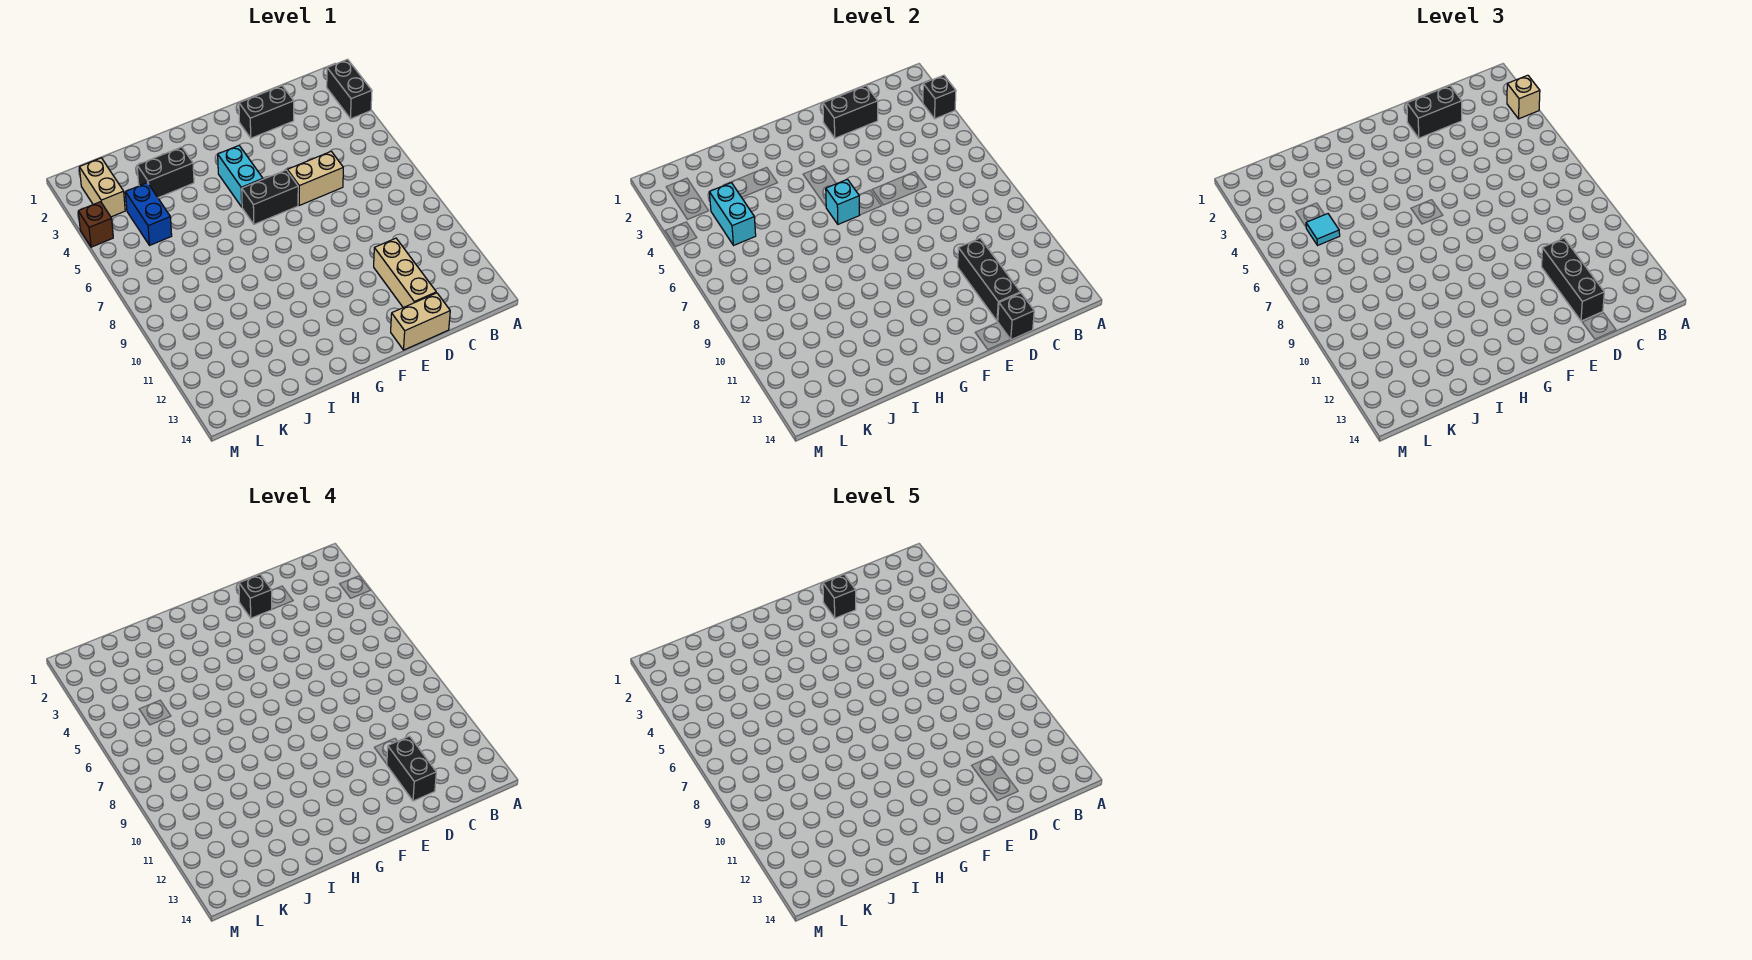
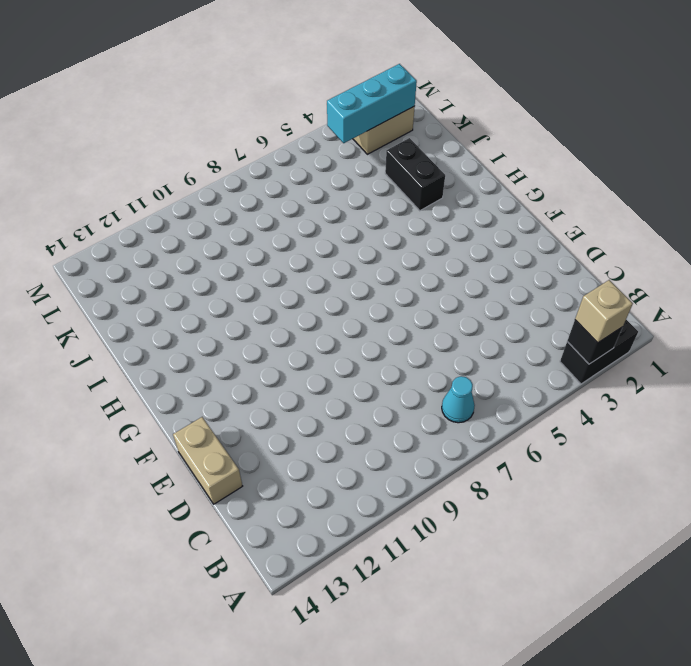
cyan cone B7 level 1 -> none
cyan brick L2:L4 level 2 -> none
none -> black brick D2:E2 level 1
none -> tan brick D6:E6 level 1
none -> tan brick D11:D13 level 1

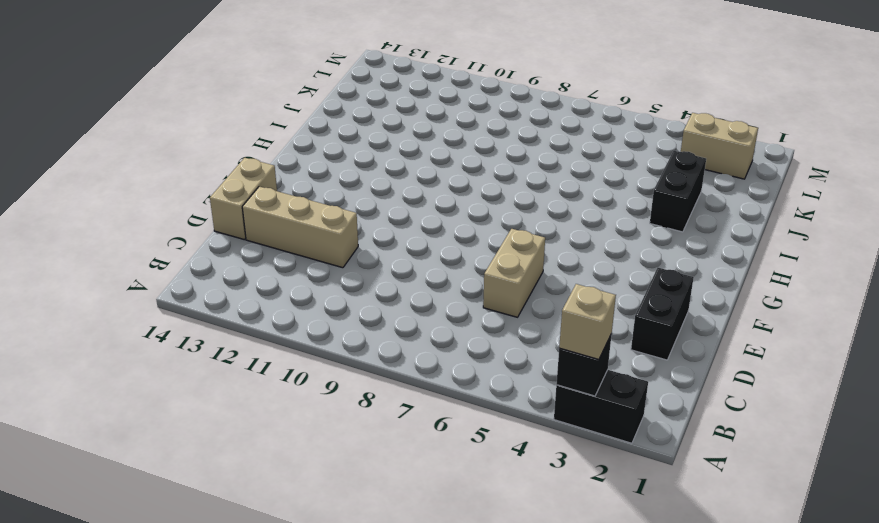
none -> black brick F6:G6 level 1
none -> cyan brick G4:G5 level 1
none -> blue brick K4:K5 level 1

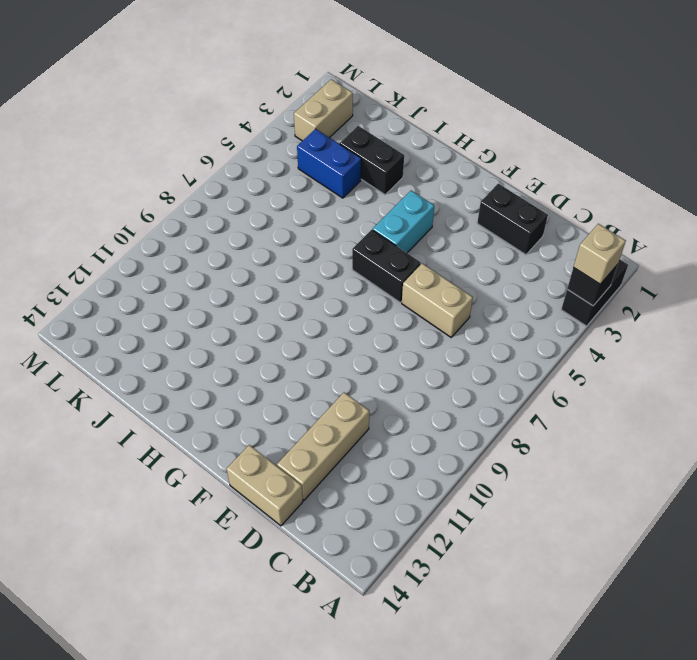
blue brick J4:K4 level 1 -> blue brick K4:K5 level 1
none -> brown brick M4 level 1
none -> black brick D2:E2 level 2
none -> black brick D11:D13 level 2

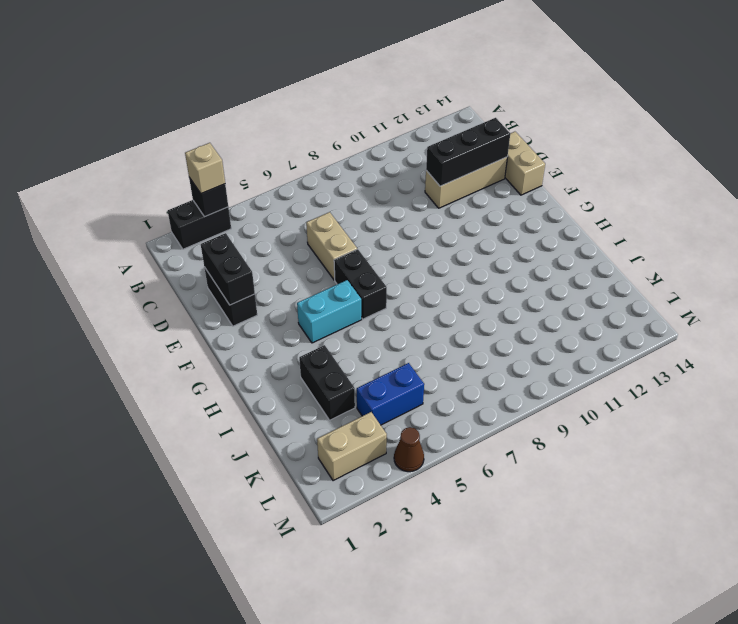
brown cone M4 level 1 -> brown brick M4 level 1
none -> black brick D14 level 2
none -> cyan brick G6 level 2
none -> cyan brick K4:K5 level 2

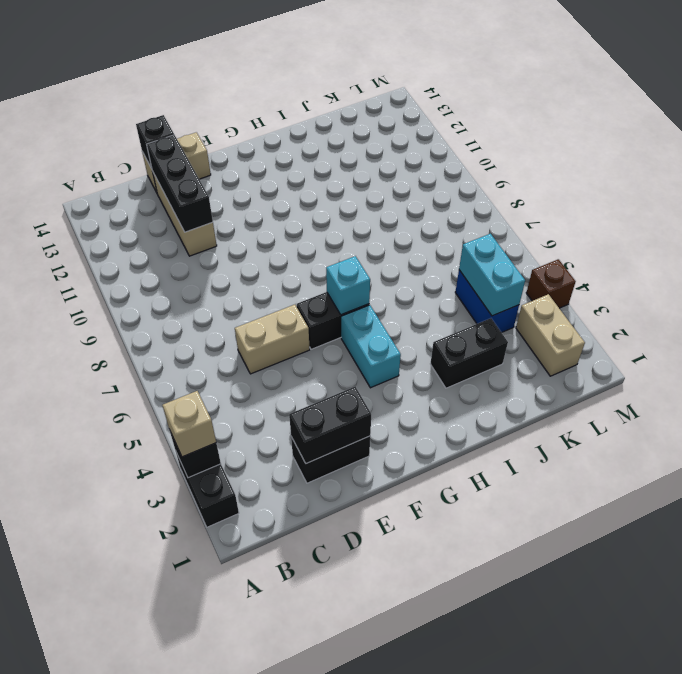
none -> black brick D2:E2 level 3
none -> black brick D11:D13 level 3
none -> cyan tile K5 level 3

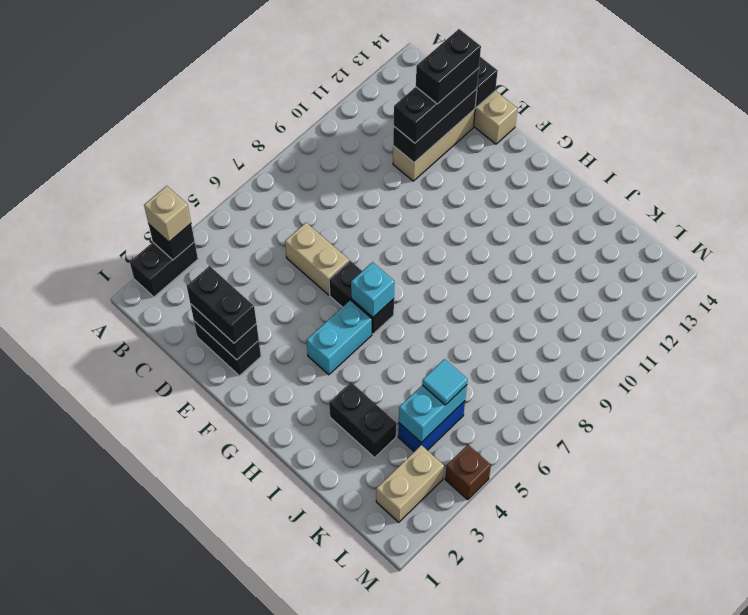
none -> black brick E2 level 4
none -> black brick E2 level 5

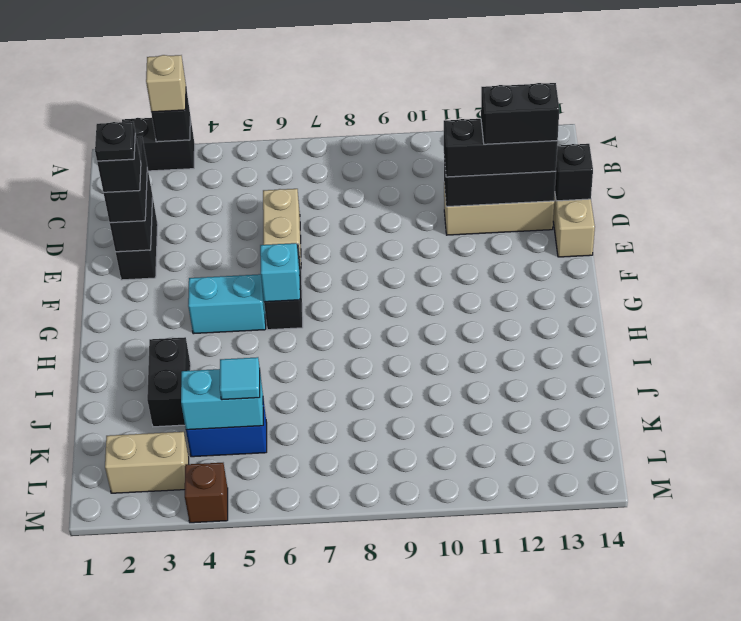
black plate E2 level 5 -> black brick E2 level 5

